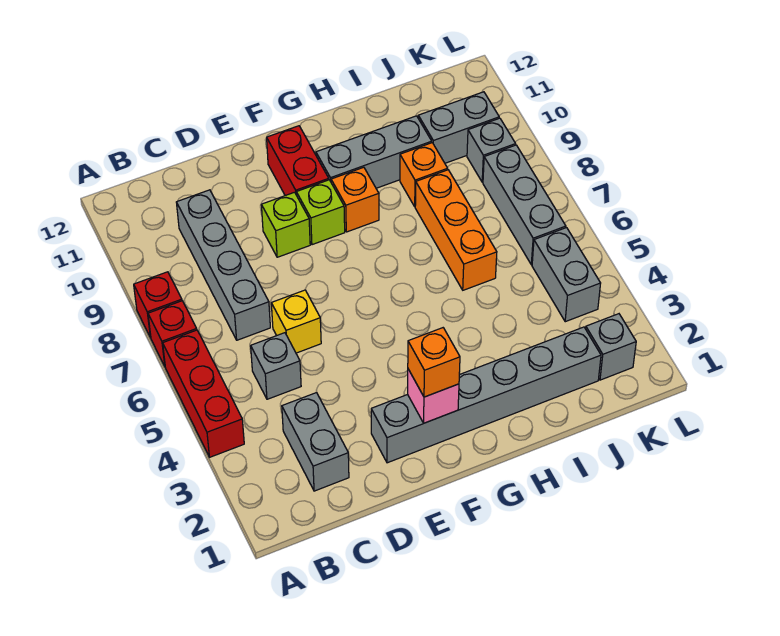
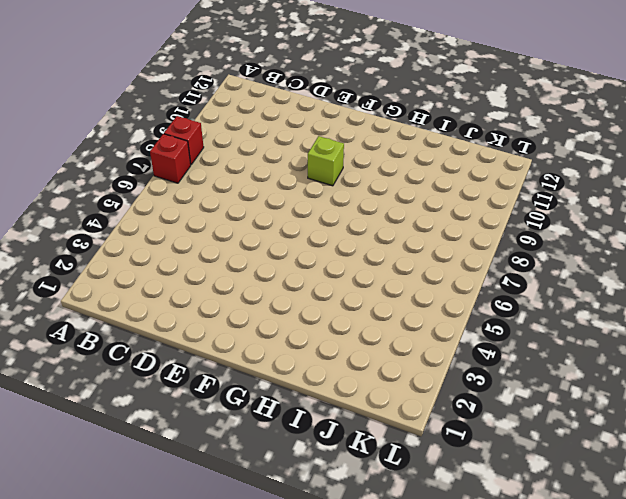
none -> red brick A4:A6 level 1
none -> grey brick C2:C3 level 1
none -> grey brick C5 level 1

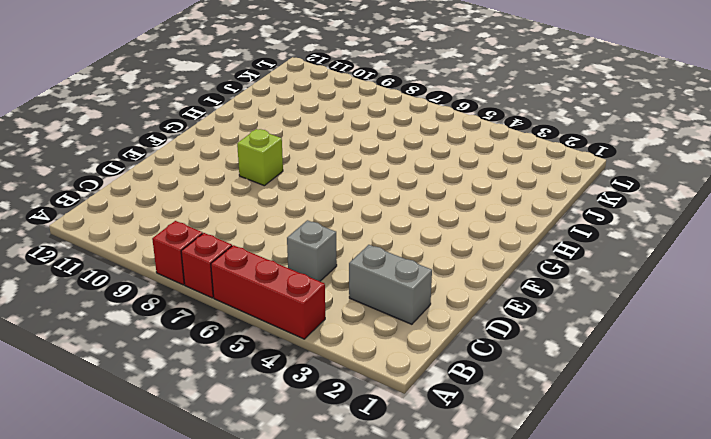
none -> grey brick C7:C10 level 1
none -> yellow brick D6 level 1
none -> grey brick E2:J2 level 1

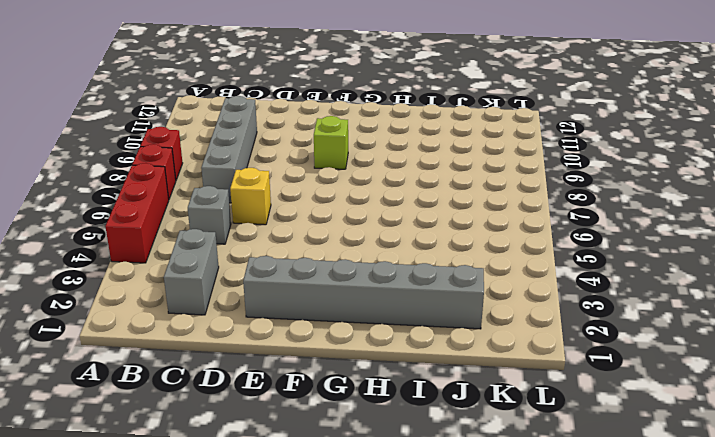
none -> lime brick E9 level 1
none -> red brick F10:F11 level 1
none -> orange brick G9 level 1

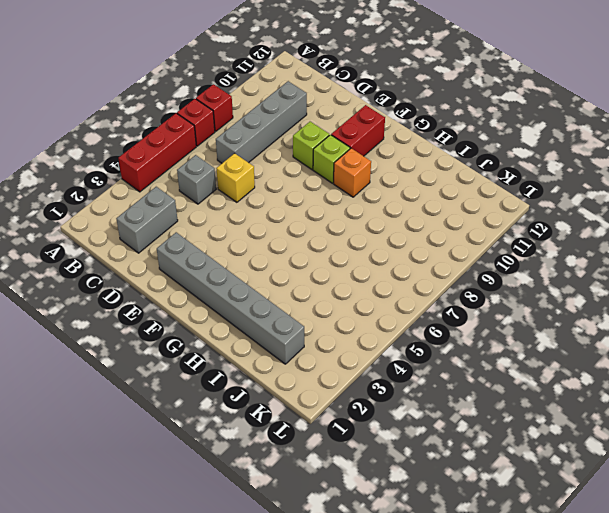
none -> grey brick G10:I10 level 1
none -> orange brick I6:I8 level 1
none -> orange brick I9 level 1

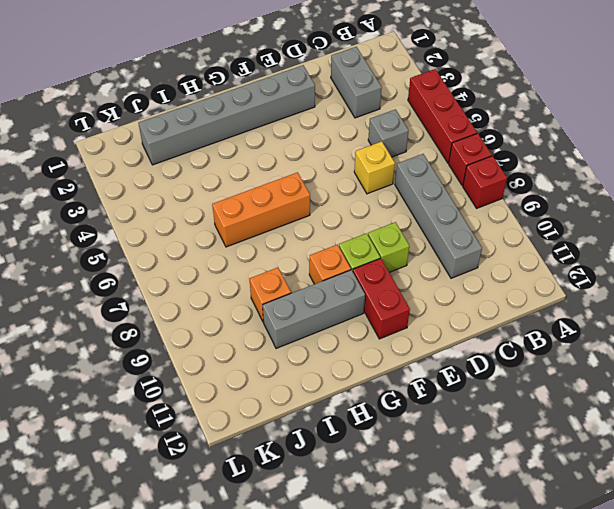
orange brick G6:I6 level 1 -> orange brick I6:I8 level 1
none -> grey brick J10:K10 level 1
none -> grey brick K2 level 1
none -> grey brick K4:K5 level 1

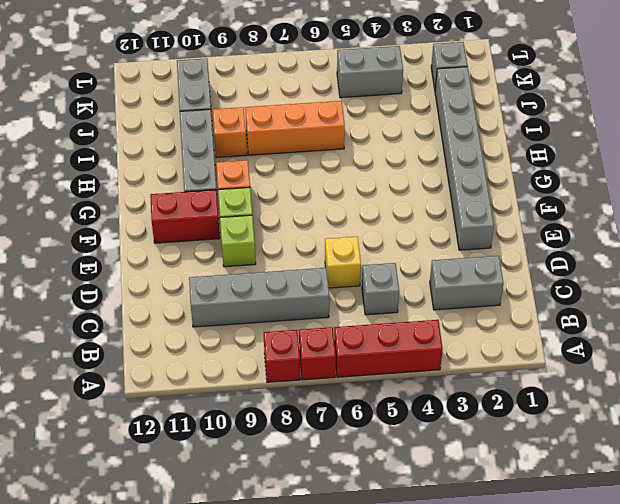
none -> grey brick K6:K8 level 1
none -> grey brick K9 level 1
none -> pink brick F2 level 2

